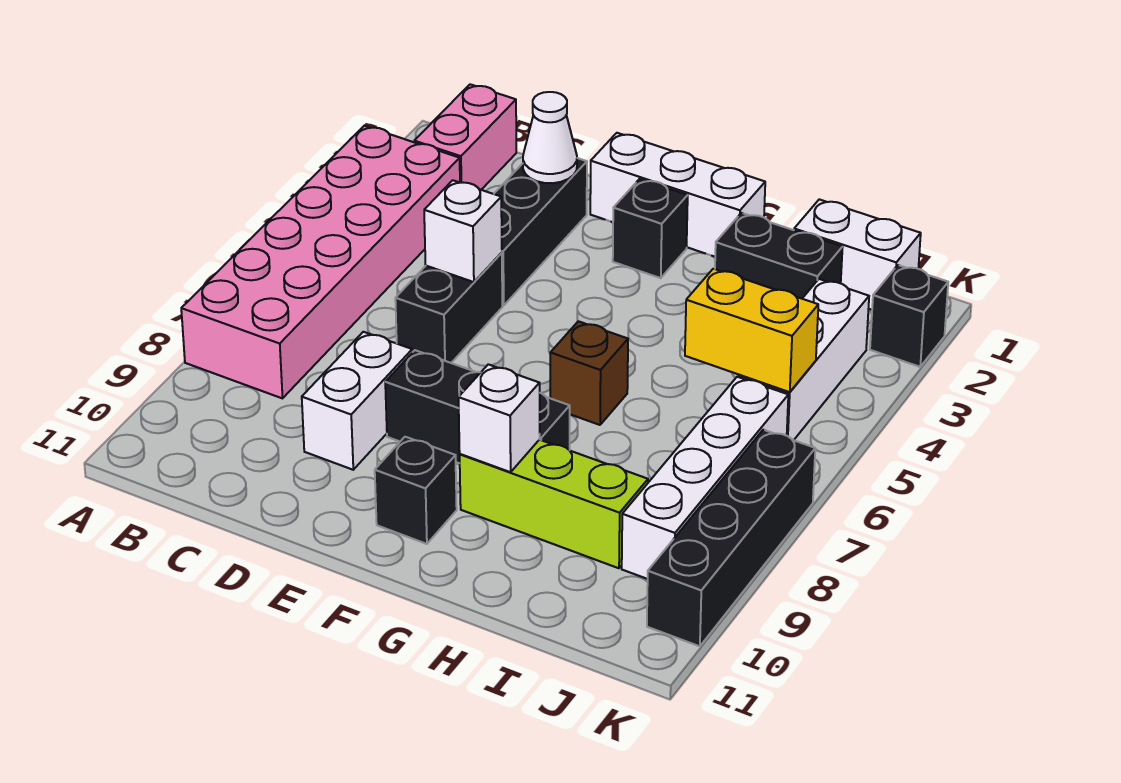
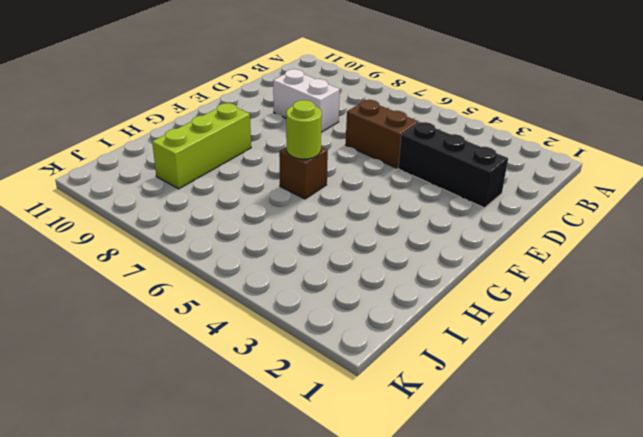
brown brick D5:D6 level 1 -> black brick D5:D6 level 1
lime round brick G6 level 2 -> none
none -> pink brick A3:B8 level 1
none -> pink brick B1:B2 level 1
none -> white brick E1:G1 level 1

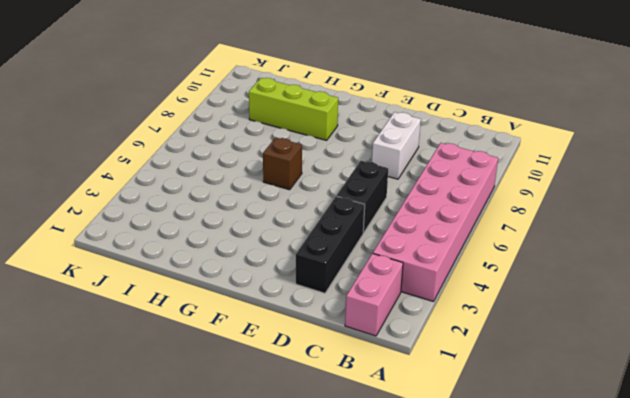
none -> white brick E1:G1 level 1
none -> black brick E8:G8 level 1
none -> black brick F2 level 1

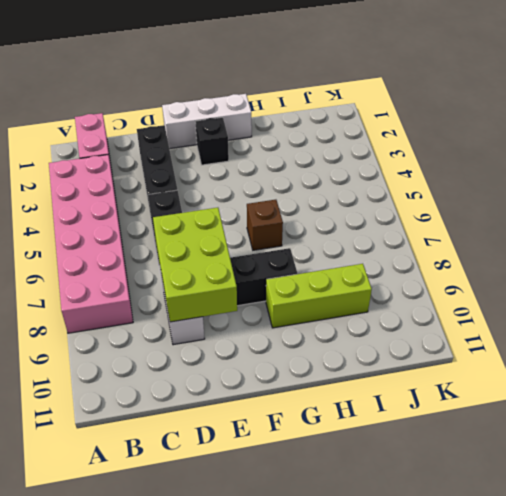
lime brick D7:E9 level 2 -> none
none -> black brick F10 level 1
none -> black brick H2:I2 level 1
none -> white brick I1:J1 level 1

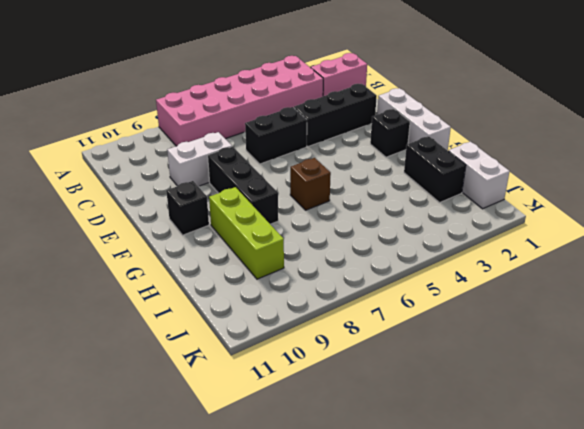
none -> white brick J3:J5 level 1
none -> white brick J6:J9 level 1
none -> black brick K2 level 1

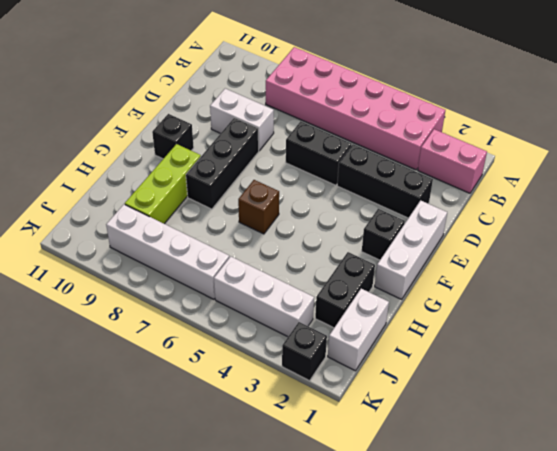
none -> black brick K7:K10 level 1
none -> white cone D2 level 2
none -> white brick D5 level 2

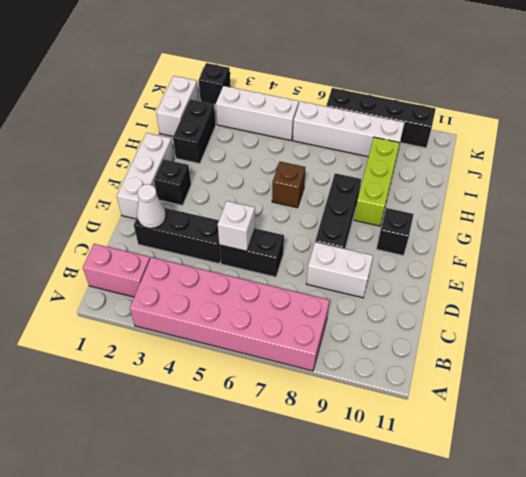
none -> white brick G9 level 2
none -> yellow brick I5:J5 level 2

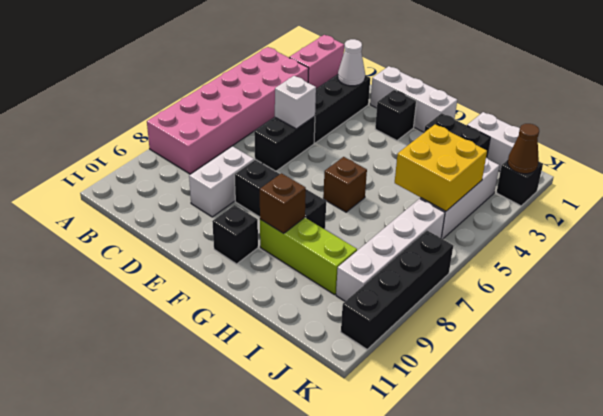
brown brick G9 level 2 -> white brick G9 level 2
yellow brick I4:J5 level 2 -> yellow brick I5:J5 level 2
brown cone K2 level 2 -> none

